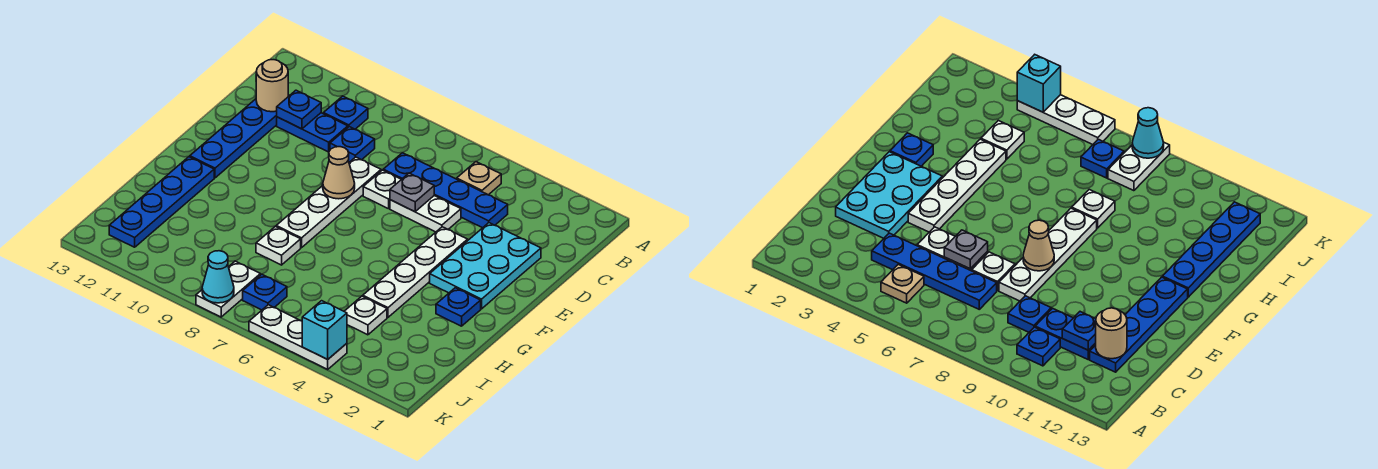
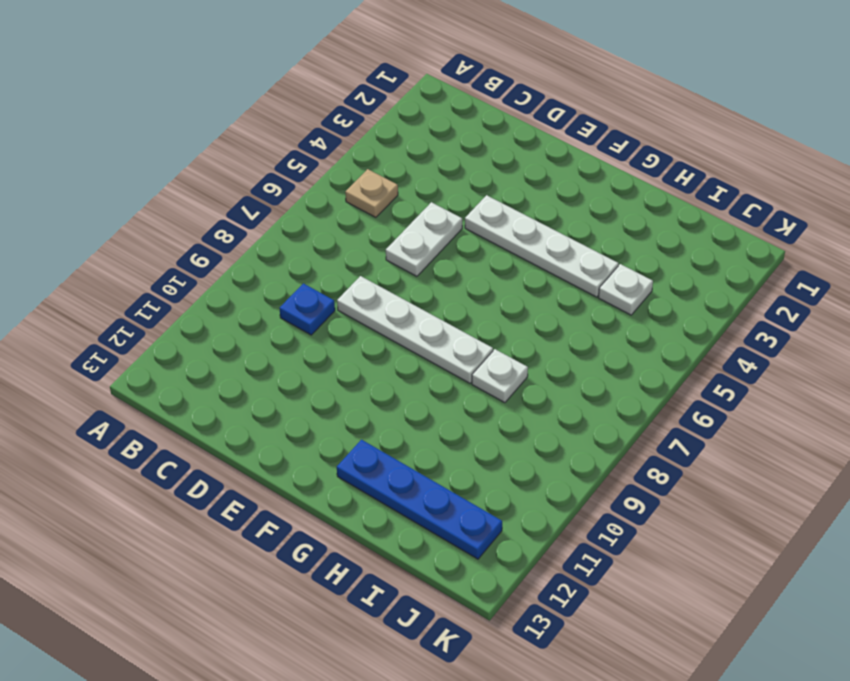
none -> blue plate B10 level 1
none -> blue plate C4:C7 level 1
none -> blue plate C10:C11 level 1

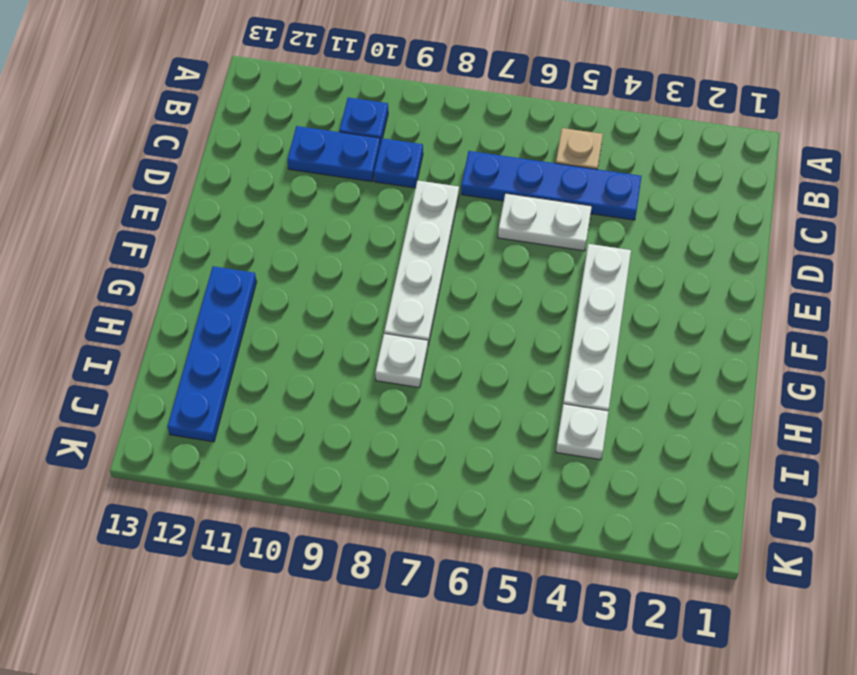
none -> blue plate C12:F12 level 1
none -> cyan plate D2:F3 level 1
none -> white plate D7 level 1

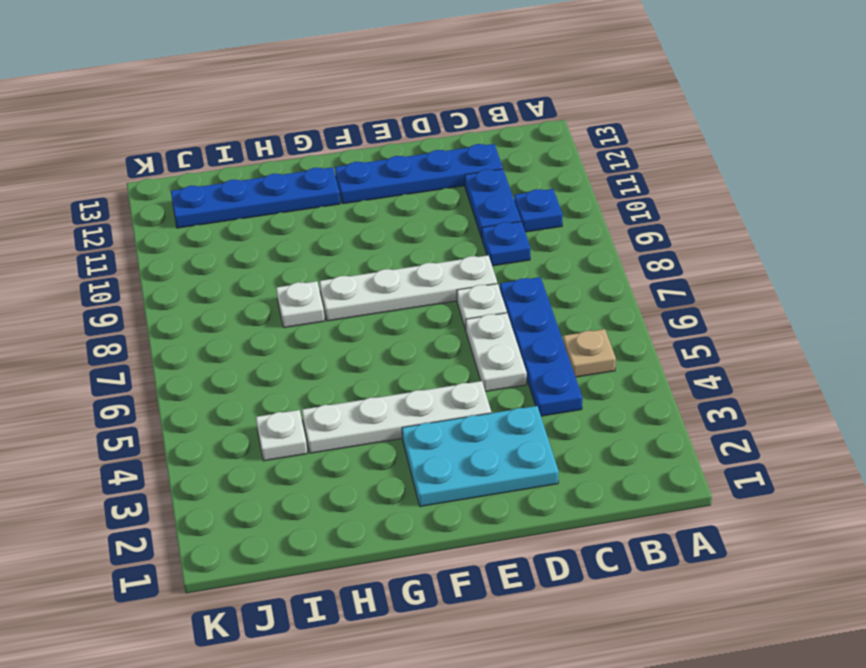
none -> blue plate G2 level 1
none -> blue plate J7 level 1
none -> white plate J8:K8 level 1

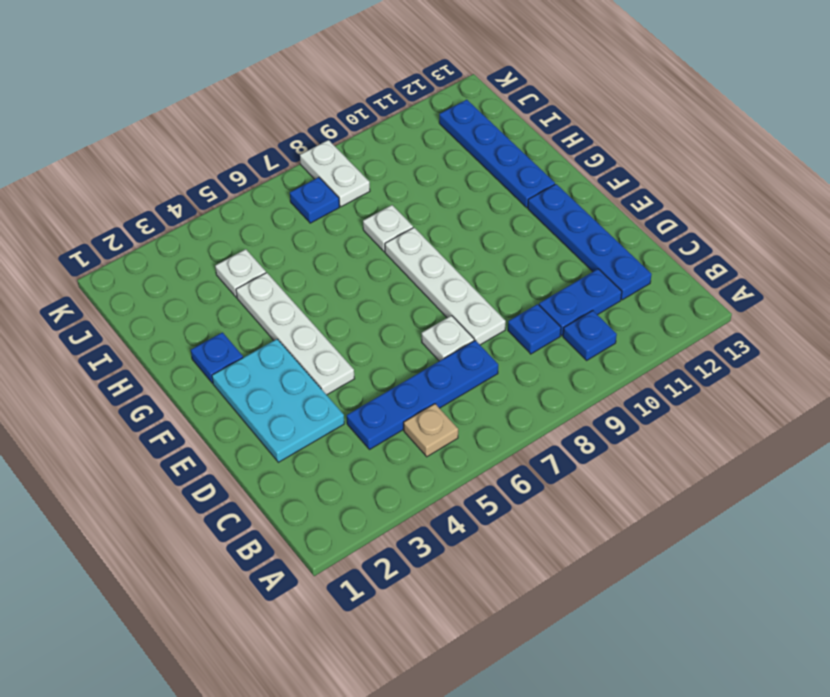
none -> white plate D5:D6 level 1
none -> white plate K4:K6 level 1
none -> blue plate C11 level 2

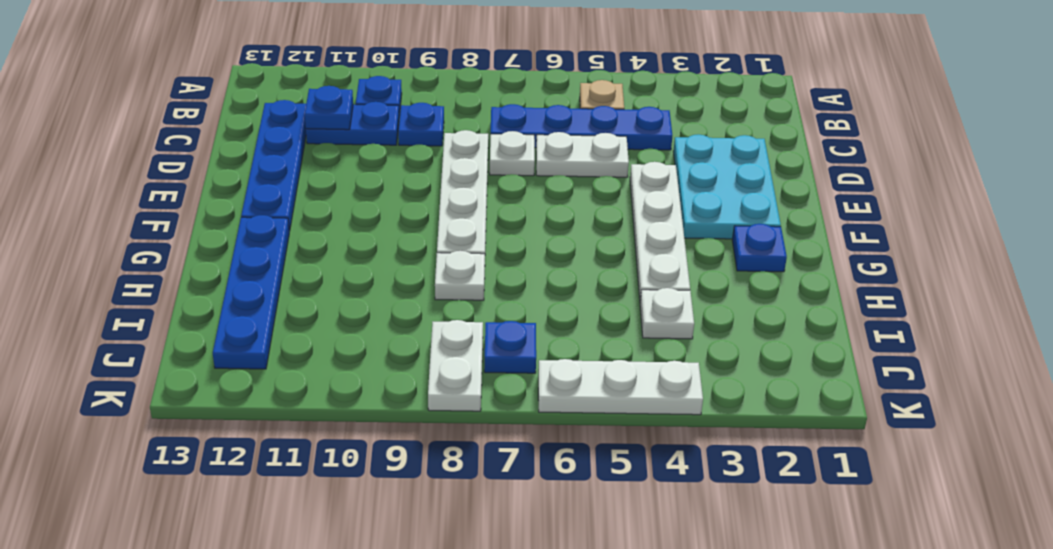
none -> tan round brick C12 level 2
none -> grey plate D6 level 2
none -> tan cone E8 level 2

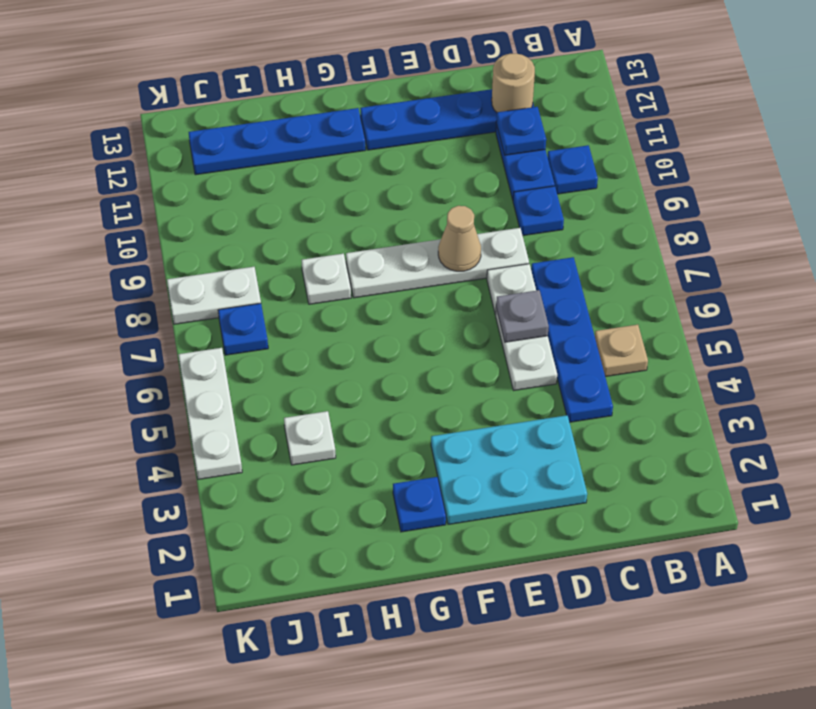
none -> white plate E4:H4 level 1
none -> cyan brick K4 level 2
none -> cyan cone K8 level 2

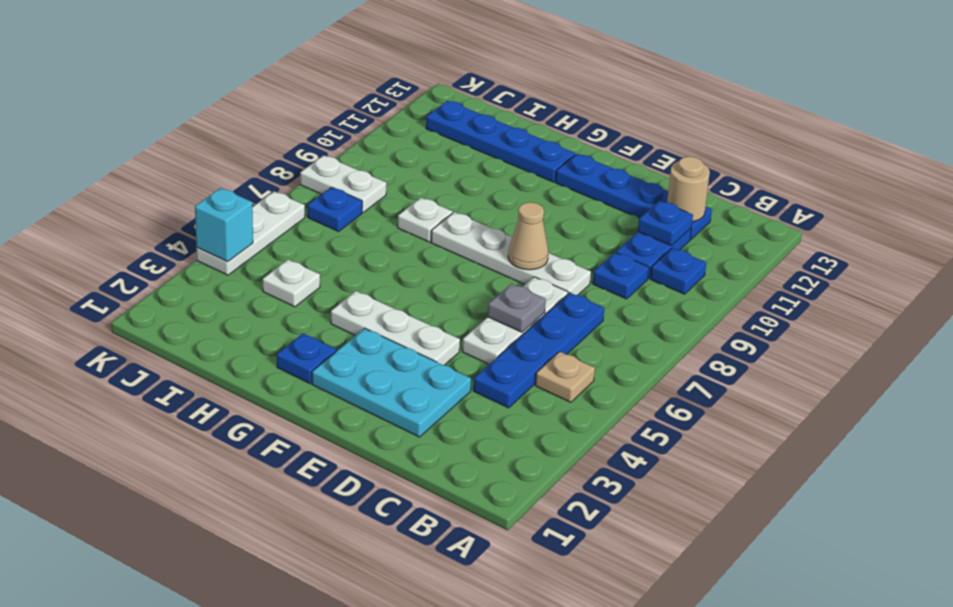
white plate E4:G4 level 1 -> white plate E4:H4 level 1
none -> cyan cone K8 level 2

